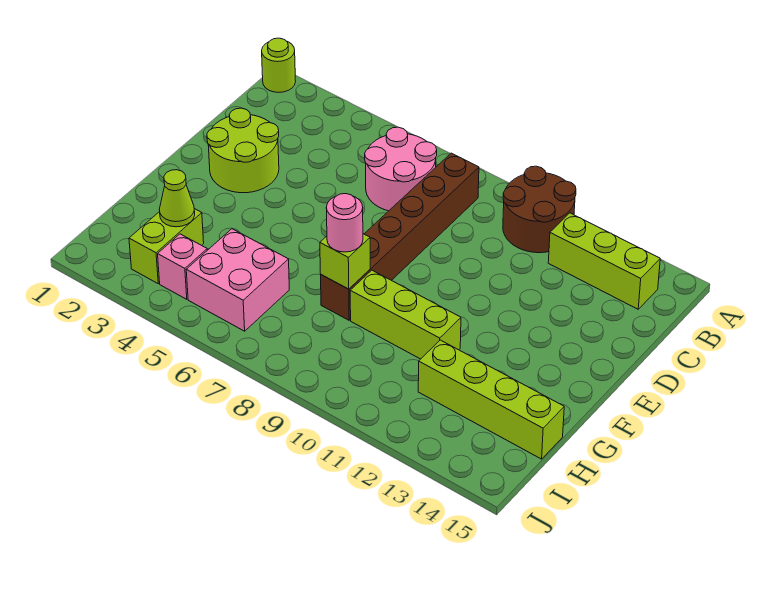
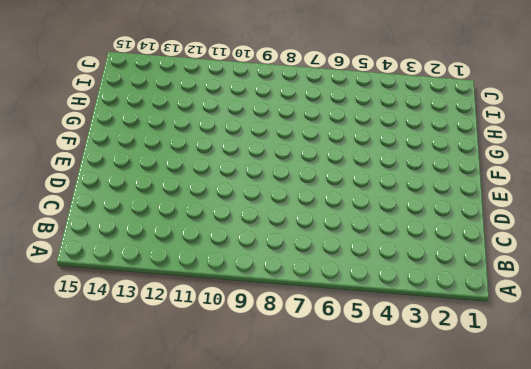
none -> lime round brick A1 level 1
none -> brown round brick A10:B11 level 1
none -> pink round brick B6:C7 level 1

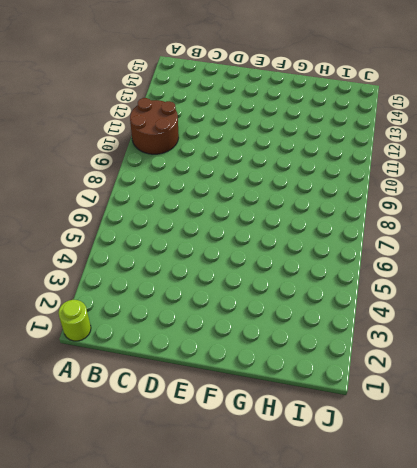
none -> pink round brick B6:C7 level 1
none -> brown brick B8:G8 level 1
none -> lime brick B12:B14 level 1

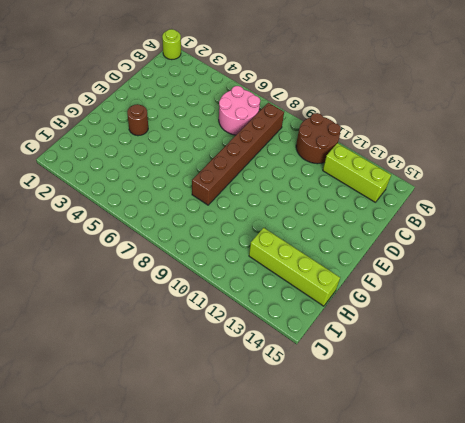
brown round brick F3 level 1 -> none
none -> lime round brick D2:E3 level 1
none -> lime brick G9:G11 level 1
none -> lime brick H3:I3 level 1

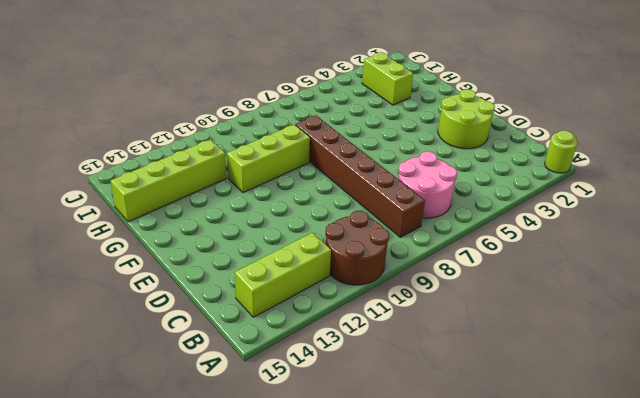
none -> pink brick H5:I6 level 1
none -> pink brick I4 level 1
none -> lime brick G8 level 2

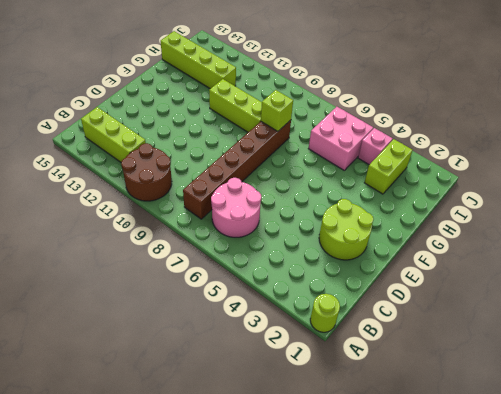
none -> lime cone H3 level 2
none -> pink round brick G8 level 3

